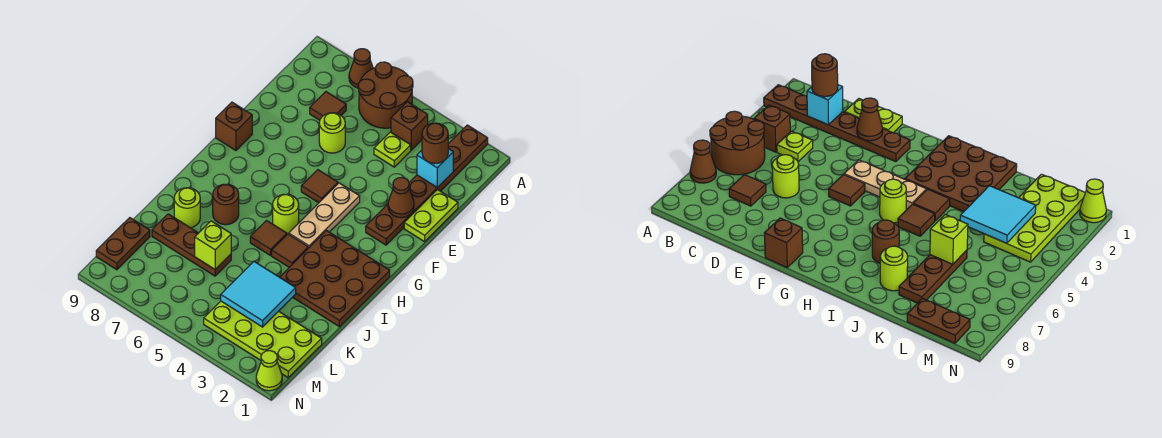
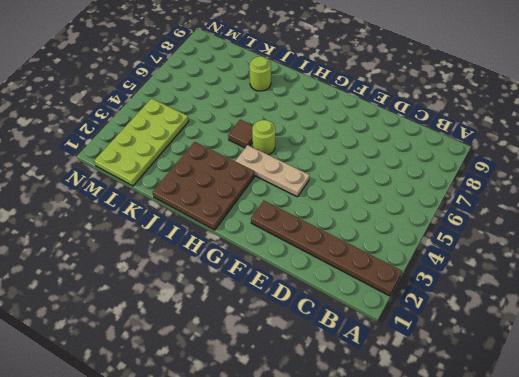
none -> brown round brick A5:B6 level 1
none -> brown cone A7 level 1
none -> brown brick B4 level 1

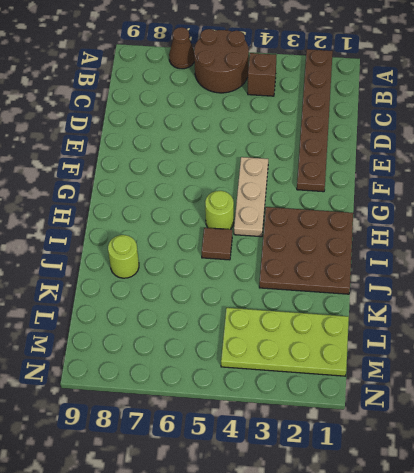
none -> lime plate C4 level 1
none -> brown tile C7 level 1
none -> lime plate D1:E1 level 1

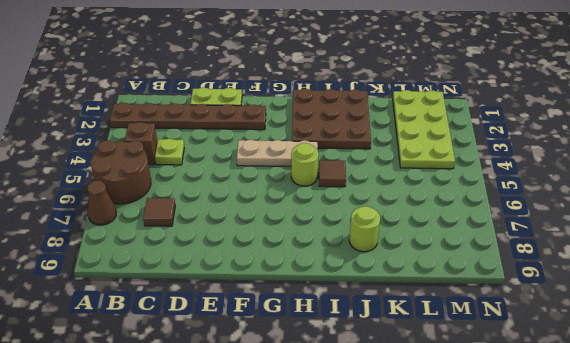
none -> lime round brick D6 level 1
none -> brown tile F5 level 1
none -> brown brick F9 level 1

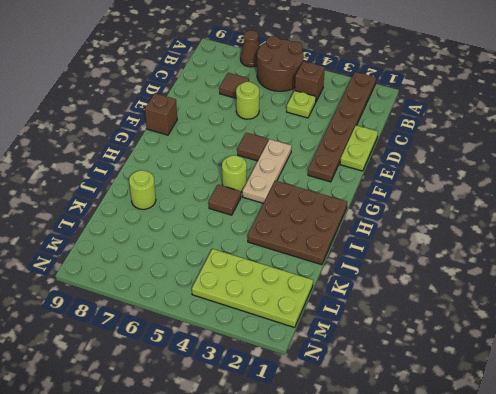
none -> brown tile I4 level 1
none -> brown round brick I7 level 1
none -> brown plate K6:K8 level 1

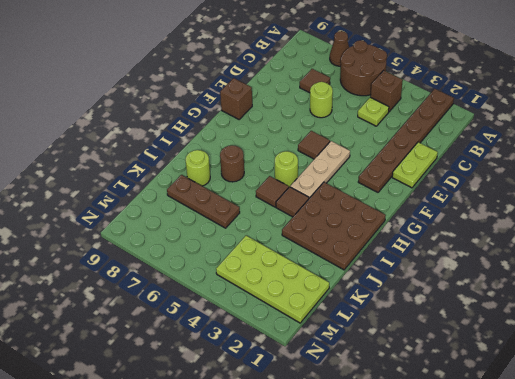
none -> brown plate L9:M9 level 1
none -> lime cone N1 level 1
none -> cyan brick C2 level 2

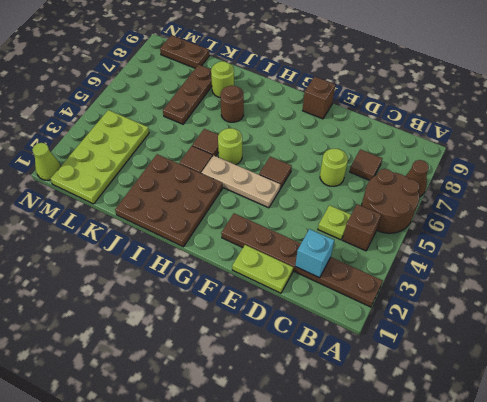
none -> brown cone E2 level 2
none -> cyan tile K3:L4 level 2
none -> lime brick K6 level 2

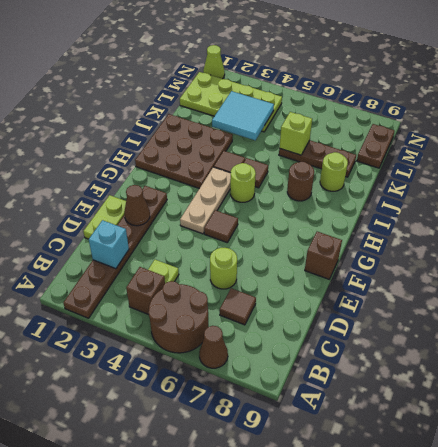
none -> brown round brick C2 level 3

